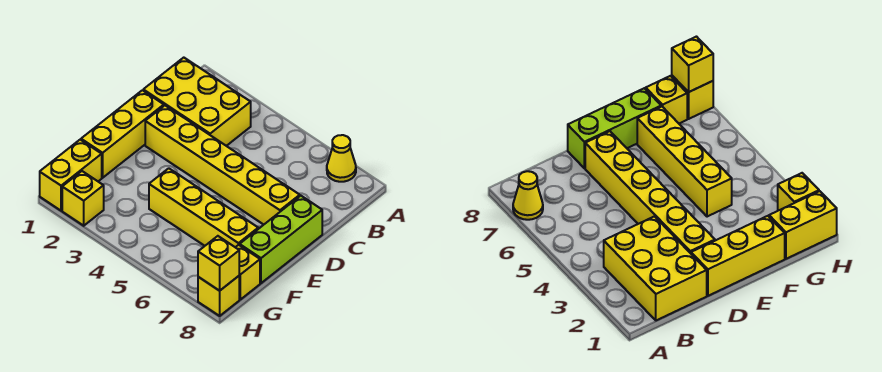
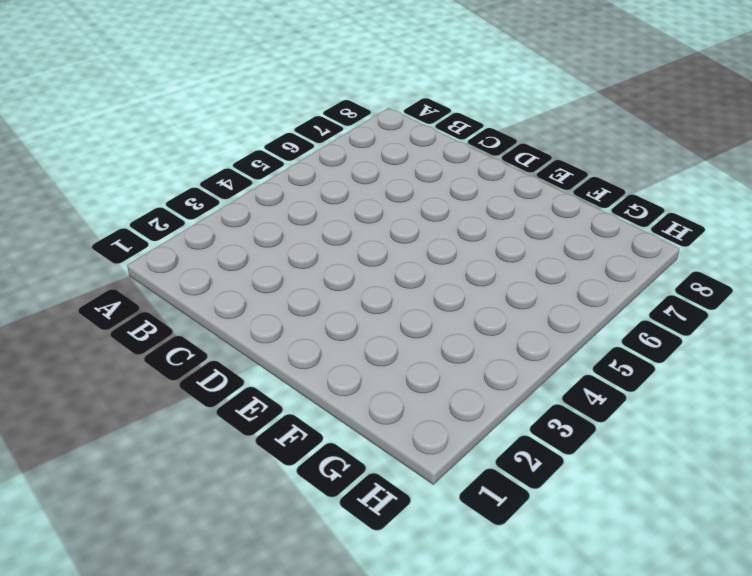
none -> yellow cone A7 level 1
none -> yellow brick B1:C3 level 1

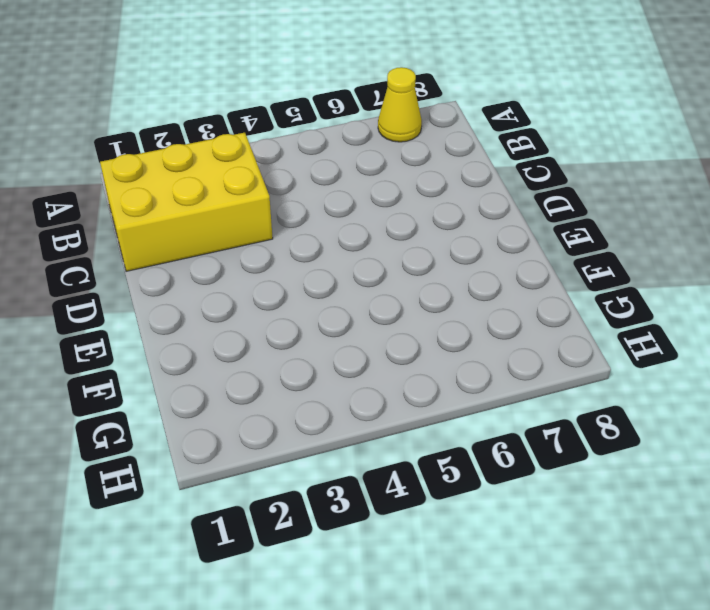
none -> yellow brick D1:F1 level 1
none -> yellow brick D2:D7 level 1

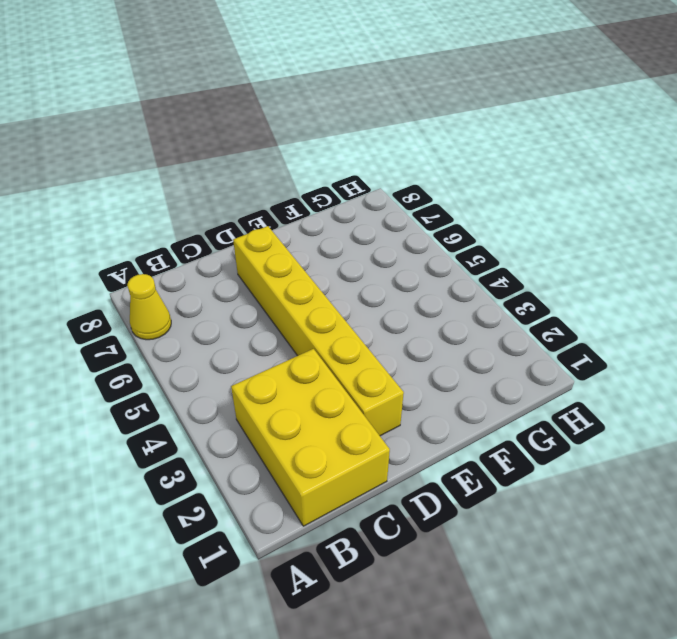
none -> yellow brick D1:F1 level 1
none -> lime brick D8:F8 level 1

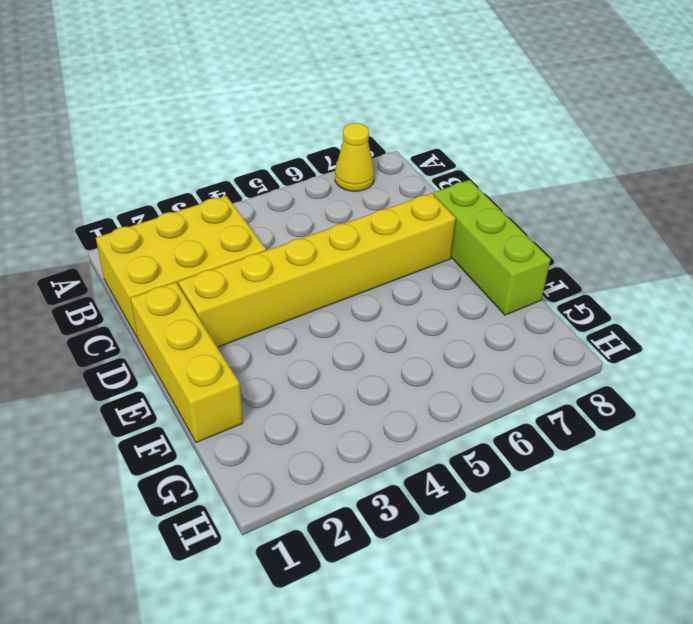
none -> yellow brick F4:F7 level 1
none -> yellow brick G1:H1 level 1

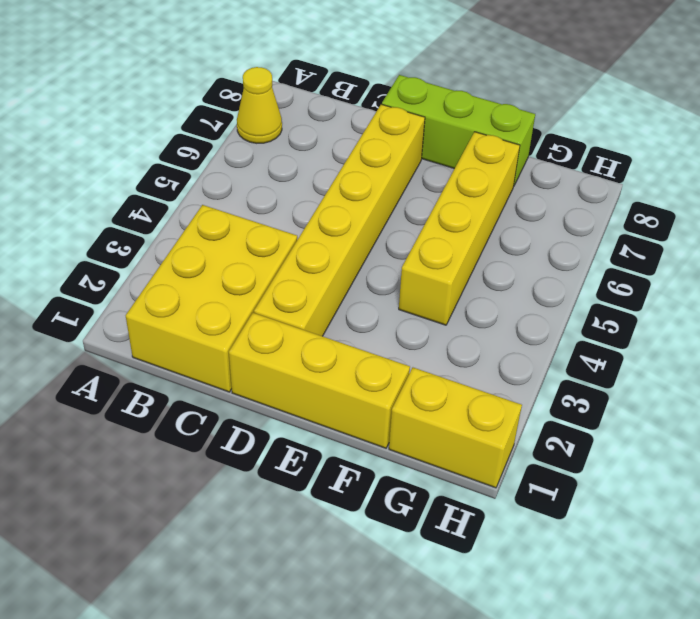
none -> yellow brick G8 level 1
none -> yellow brick H2 level 1

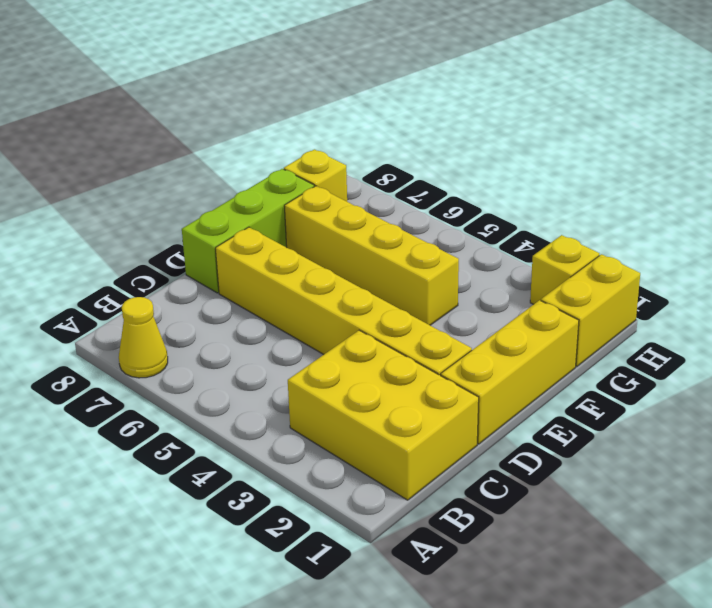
none -> yellow brick H8 level 1
none -> yellow brick H8 level 2

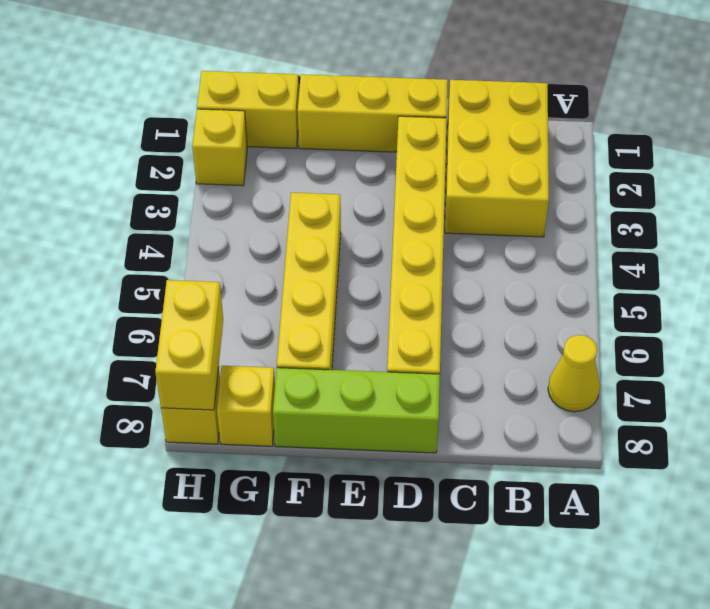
yellow brick H7:H8 level 2 -> yellow brick H8 level 2

